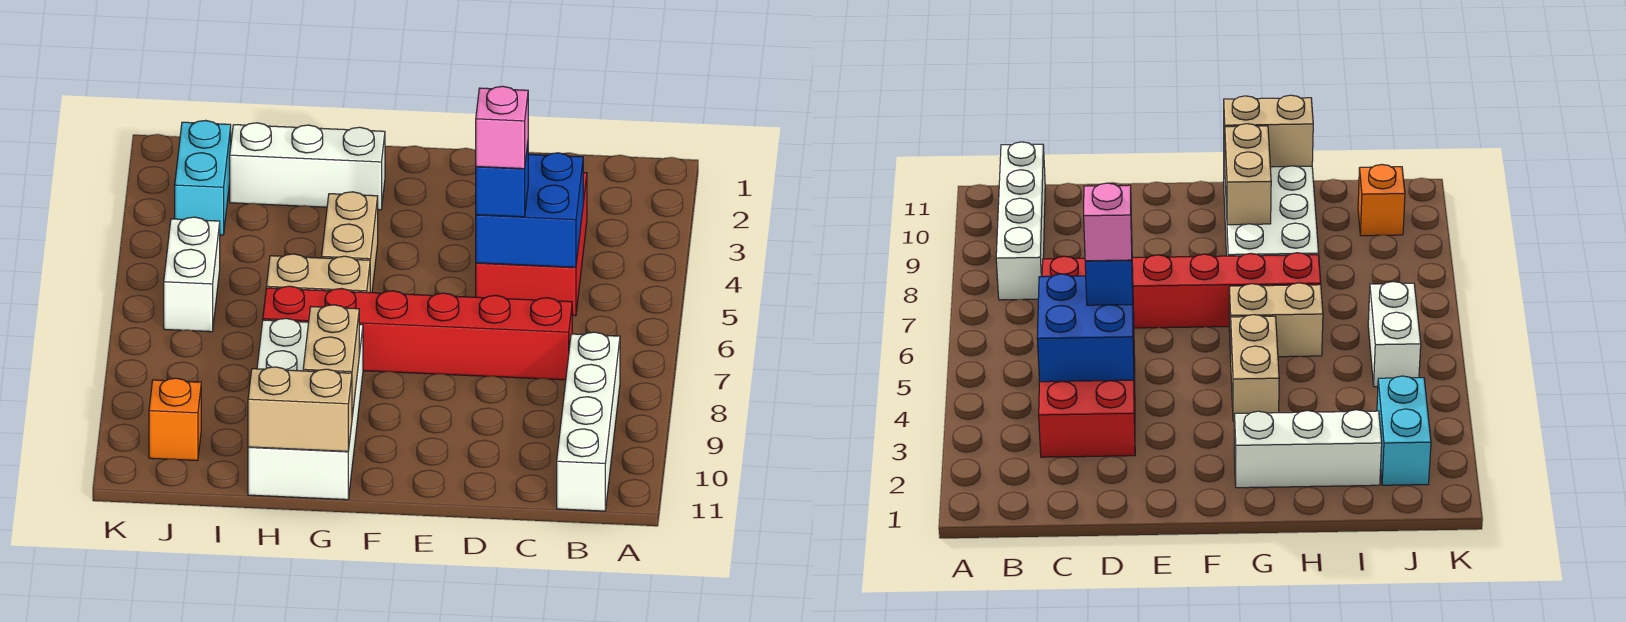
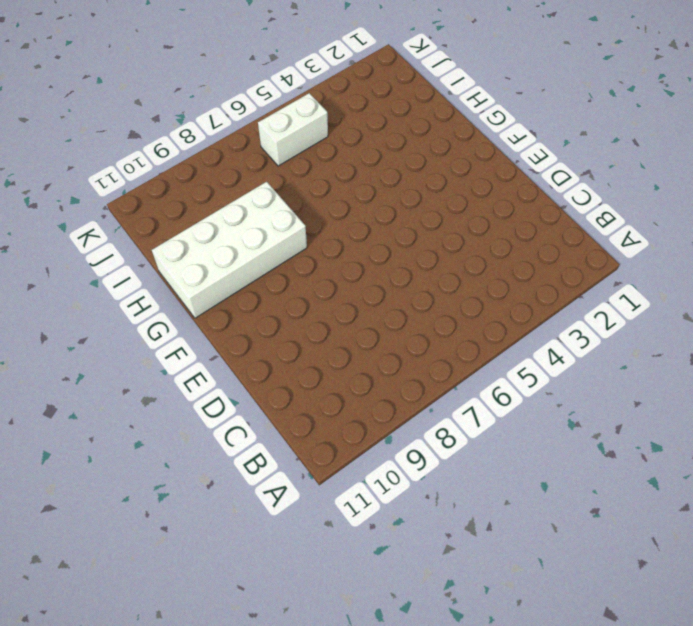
none -> white brick B8:B11 level 1
none -> red brick C3:D5 level 1
none -> red brick C7:H7 level 1

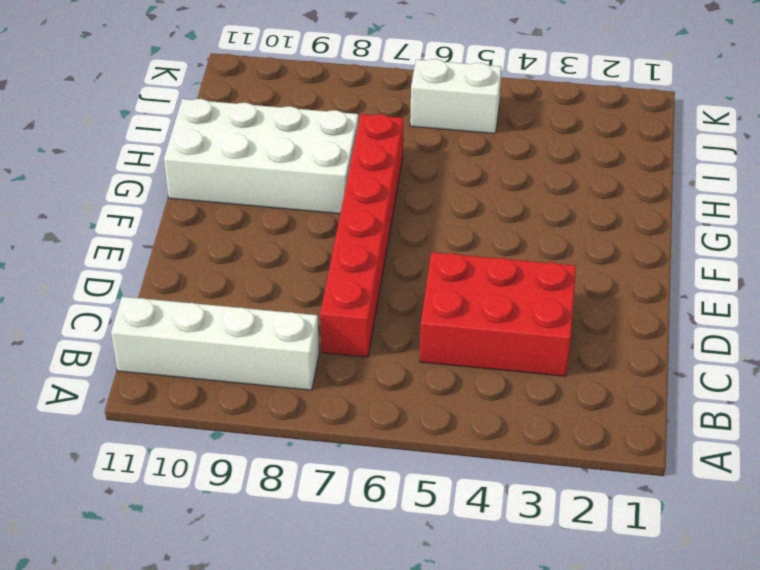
none -> white brick G2:I2 level 1
none -> tan brick G4:G5 level 1
none -> tan brick G6:H6 level 1

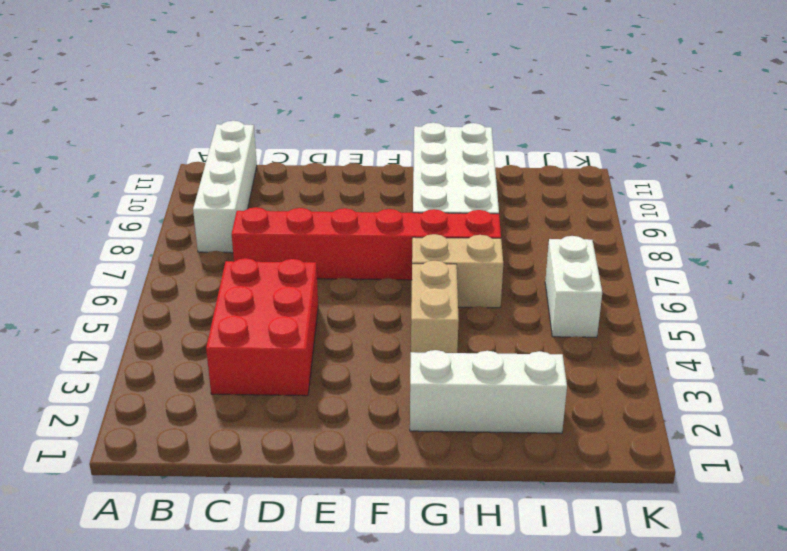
none -> cyan brick J2:J3 level 1
none -> orange brick J10 level 1
none -> blue brick C4:D5 level 2

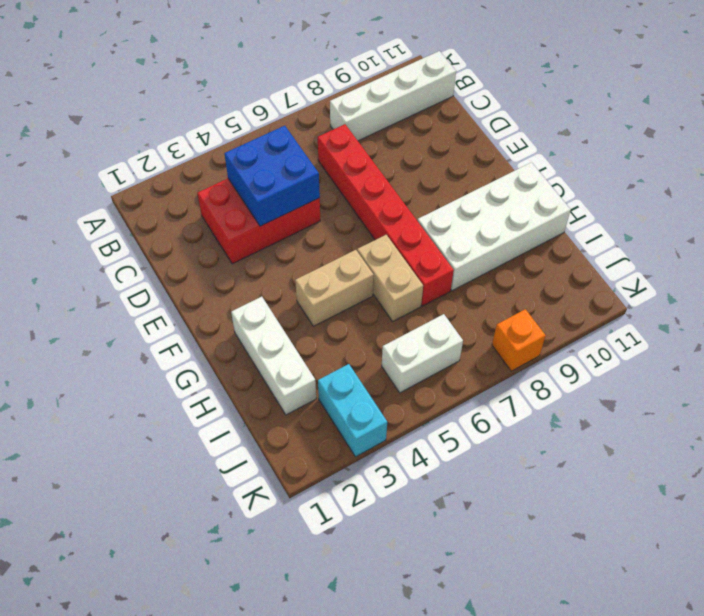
cyan brick J3:K3 level 1 -> cyan brick J2:J3 level 1
orange brick K8 level 1 -> orange brick J10 level 1
none -> tan brick G9:G10 level 2
none -> tan brick G11:H11 level 2
none -> blue brick D5 level 3

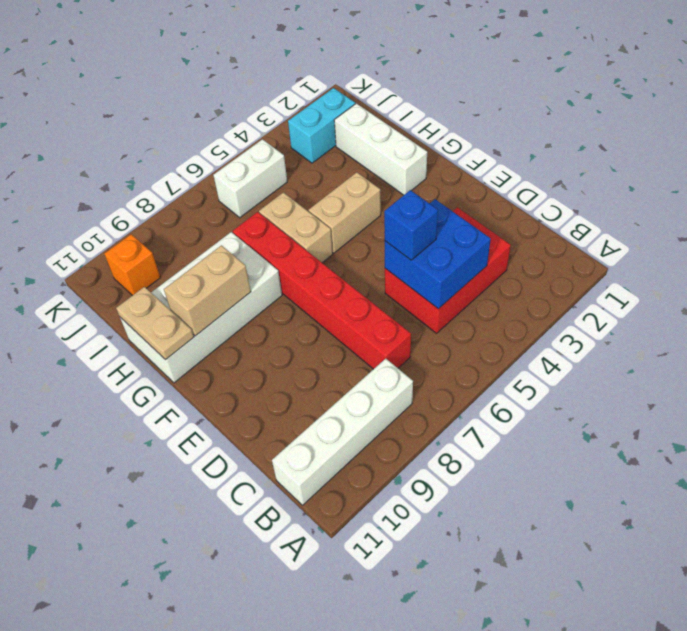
tan plate G11:H11 level 2 -> tan brick G11:H11 level 2
none -> pink brick D5 level 4

